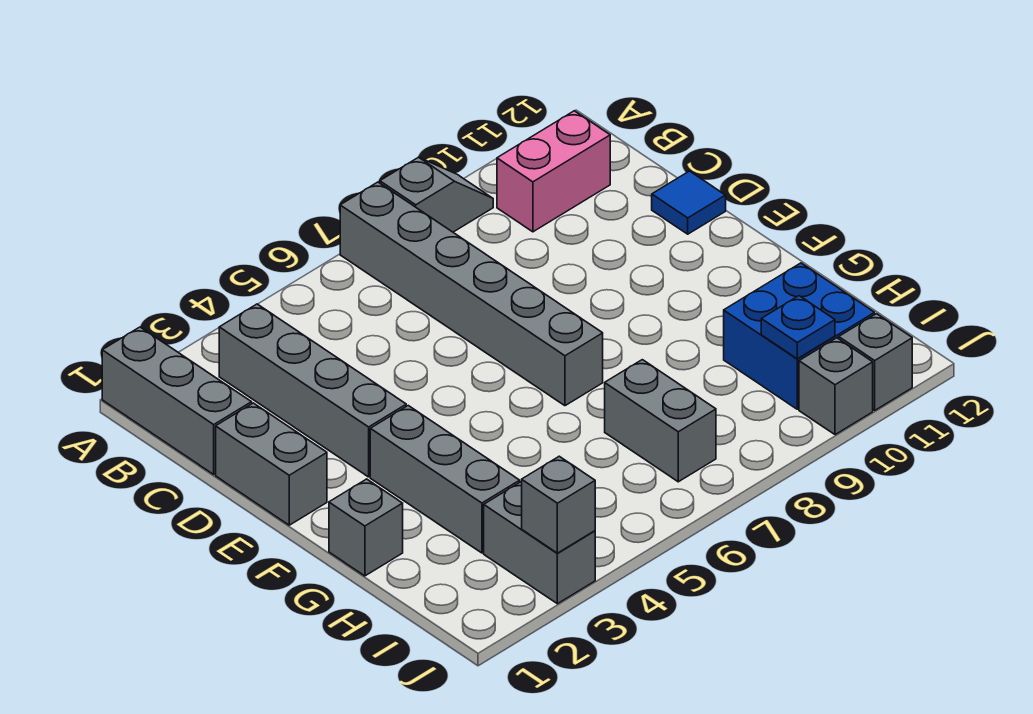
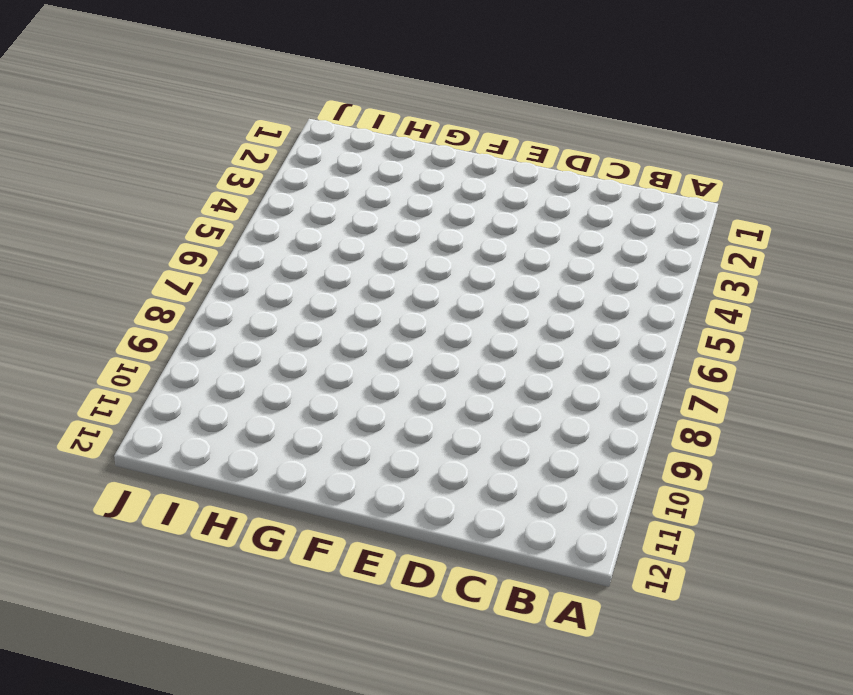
none -> grey brick A1:C1 level 1
none -> grey brick A7:F7 level 1
none -> grey slope A8:A9 level 1 top 8

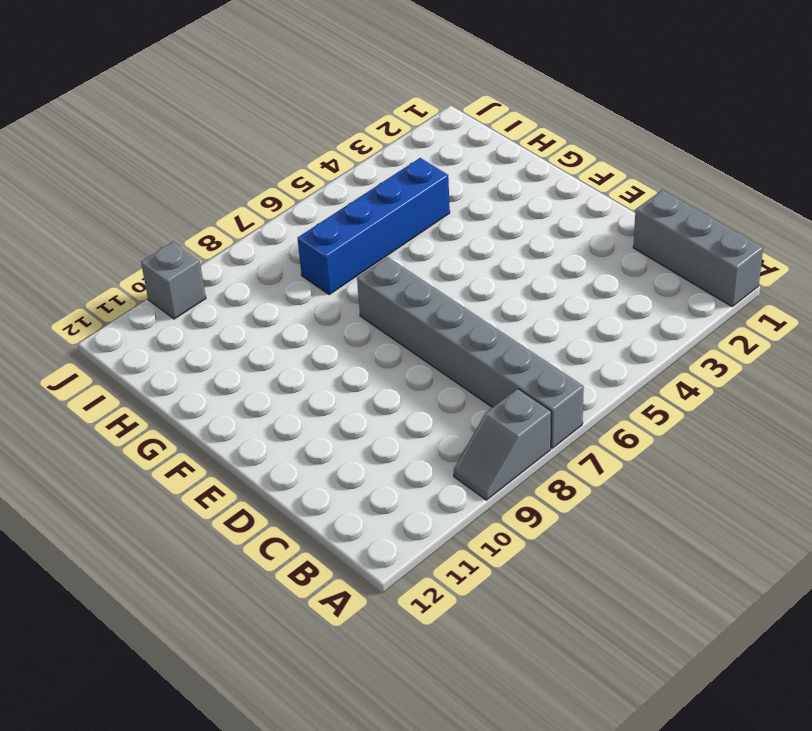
blue brick H4:H7 level 1 -> grey brick H7:I7 level 1
none -> grey brick B3:E3 level 1
none -> pink brick B10:B11 level 1
none -> grey brick D1:E1 level 1

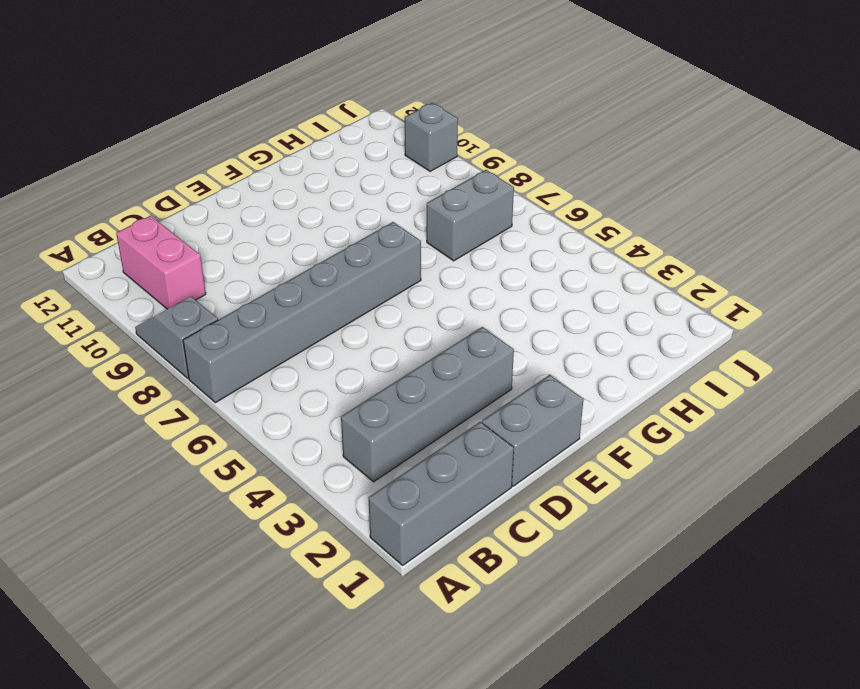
none -> blue tile D12 level 1
none -> grey brick F3:H3 level 1
none -> grey brick G1 level 1

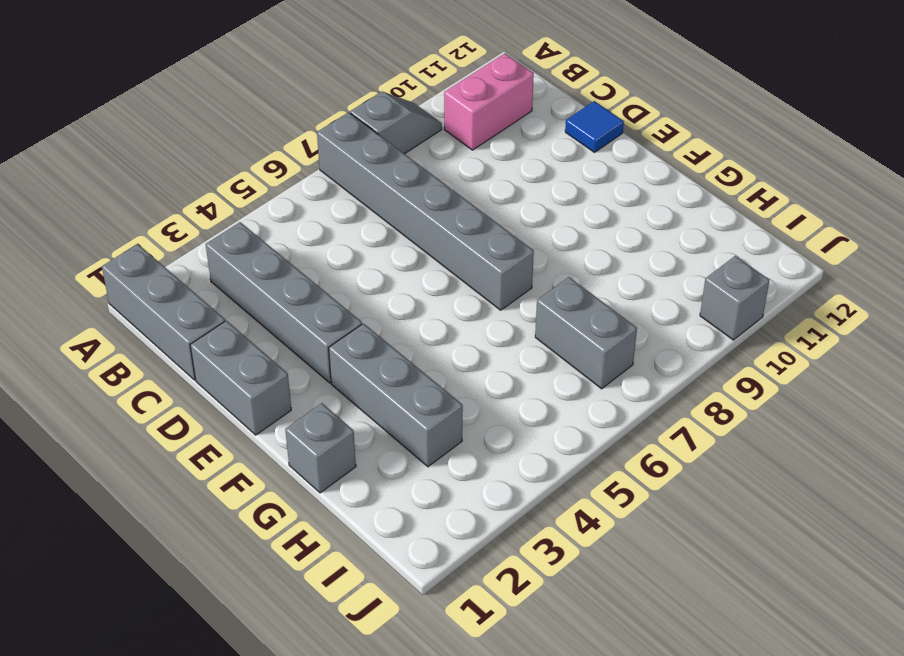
none -> blue brick H10:I11 level 1
none -> grey brick I3:J3 level 1
none -> grey brick J11 level 1

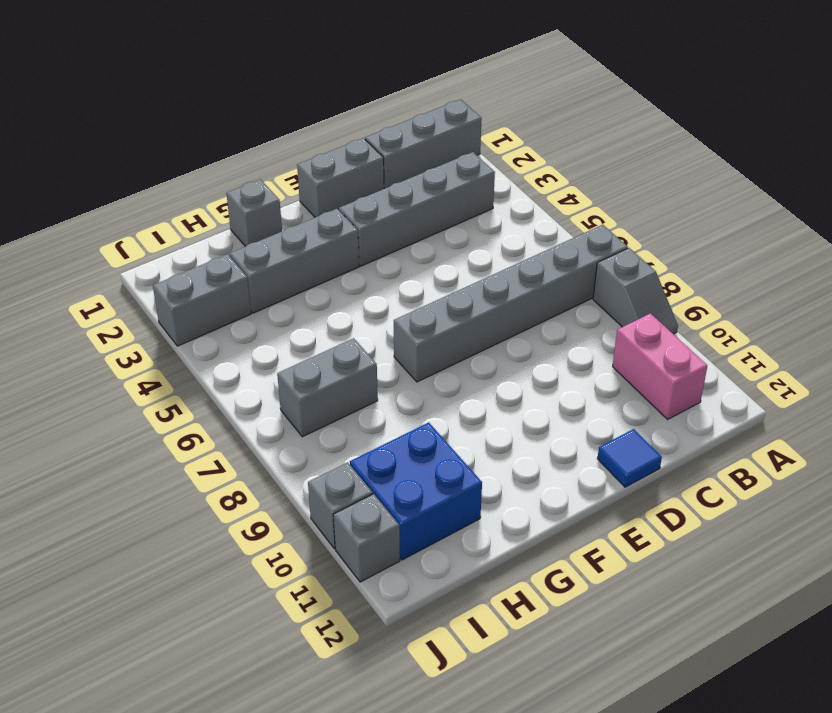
none -> blue plate I10 level 2
none -> grey brick J3 level 2

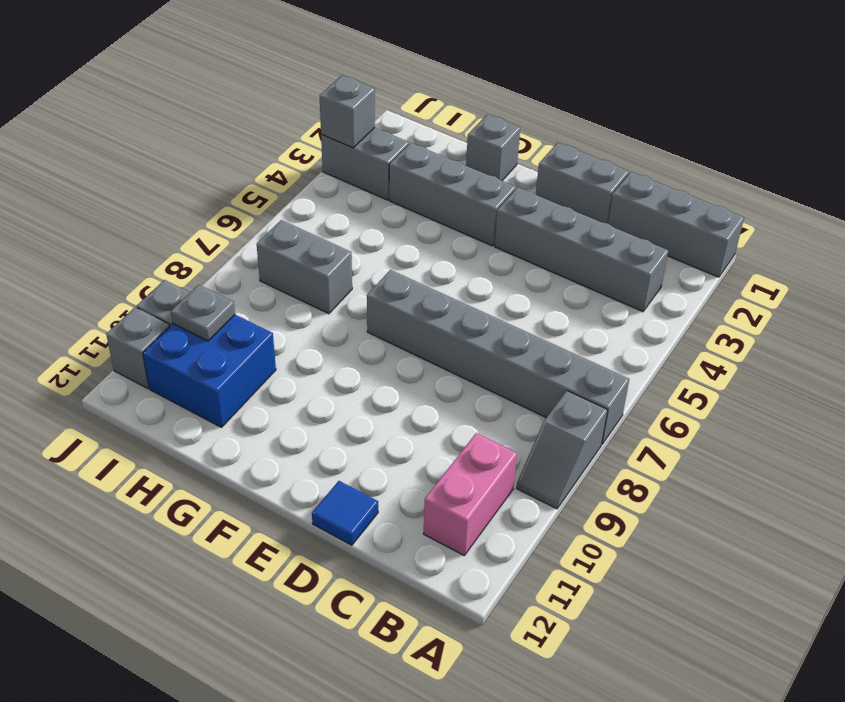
grey plate I10 level 2 -> blue plate I10 level 2

